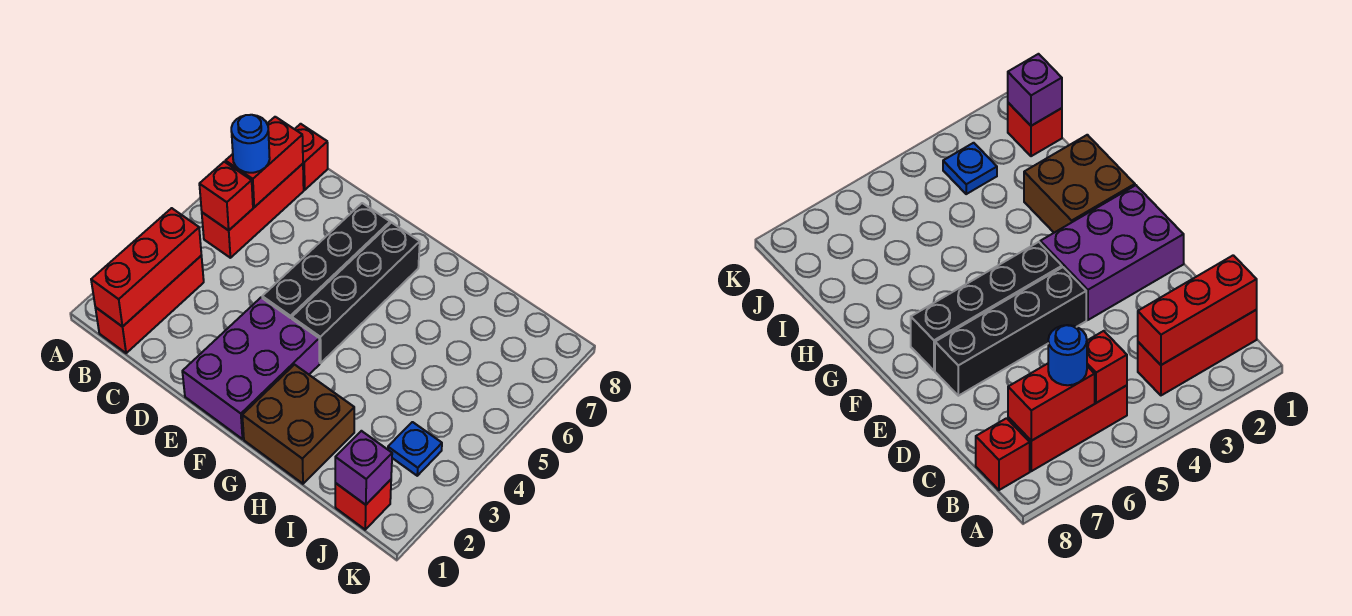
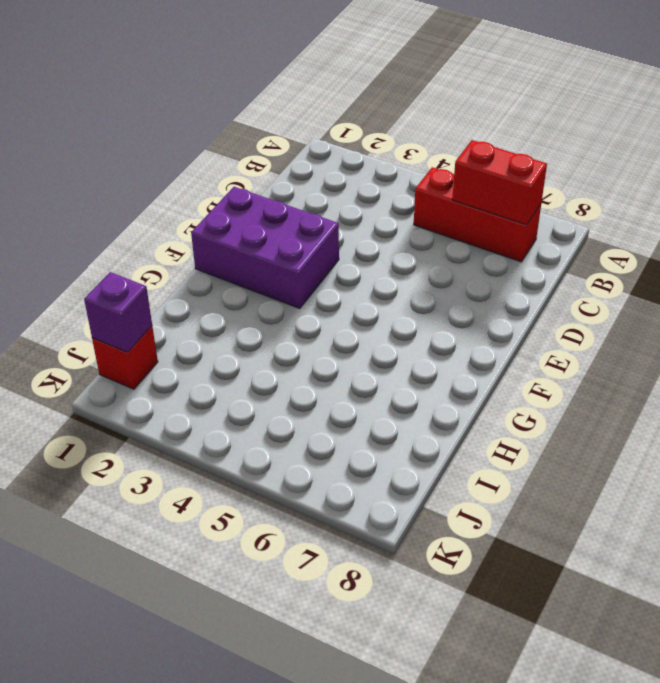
none -> red brick B1:B3 level 1
none -> red brick B8 level 1
none -> black brick E4:E7 level 1

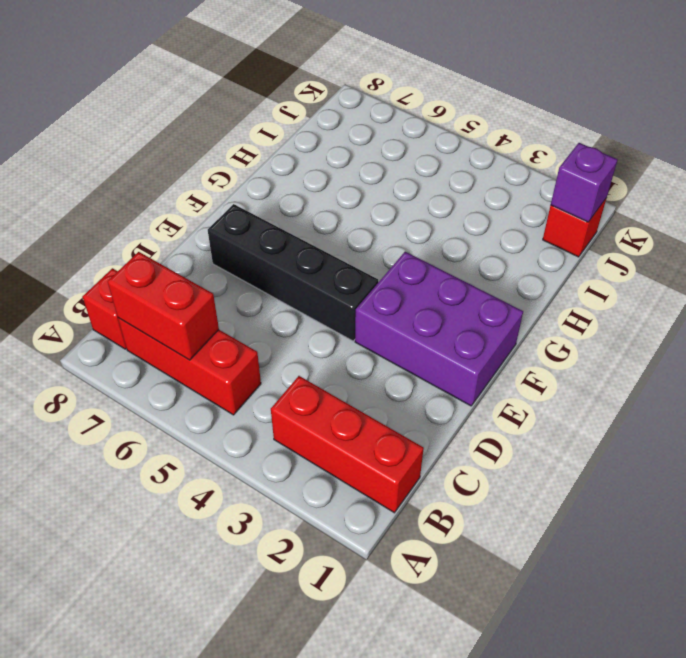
none -> black brick F4:F7 level 1
none -> brown brick G1:H2 level 1
none -> blue plate J3 level 1

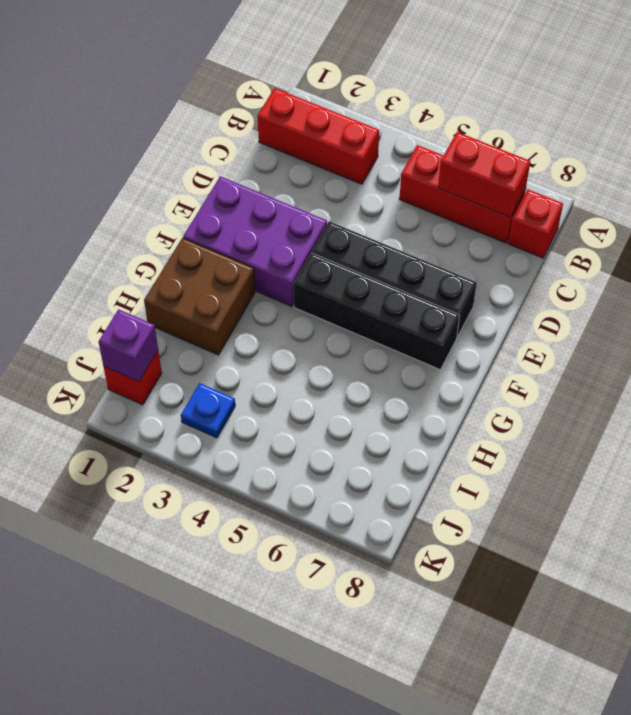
none -> red brick B1:B3 level 2
none -> red brick B5 level 2
none -> blue round brick B6 level 3

